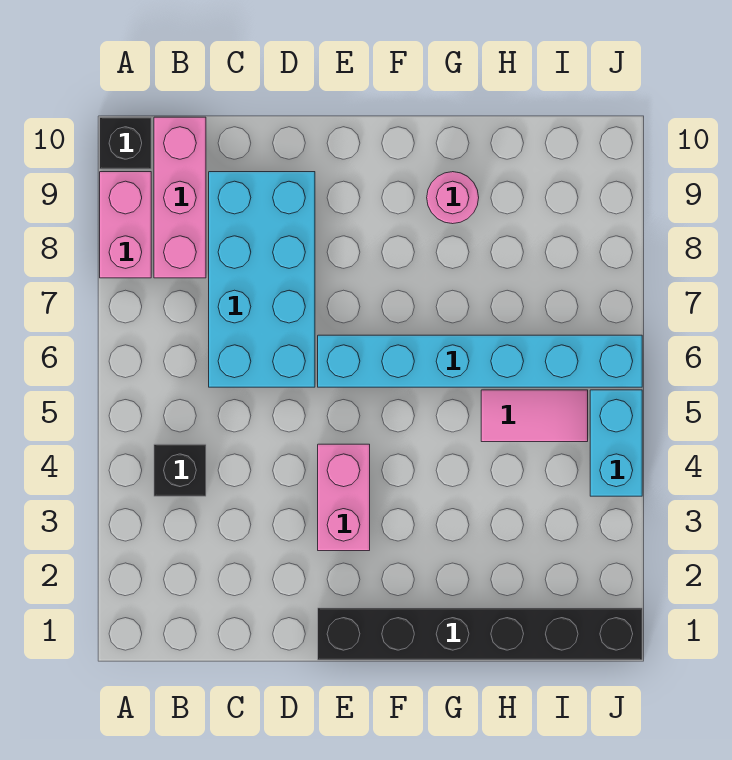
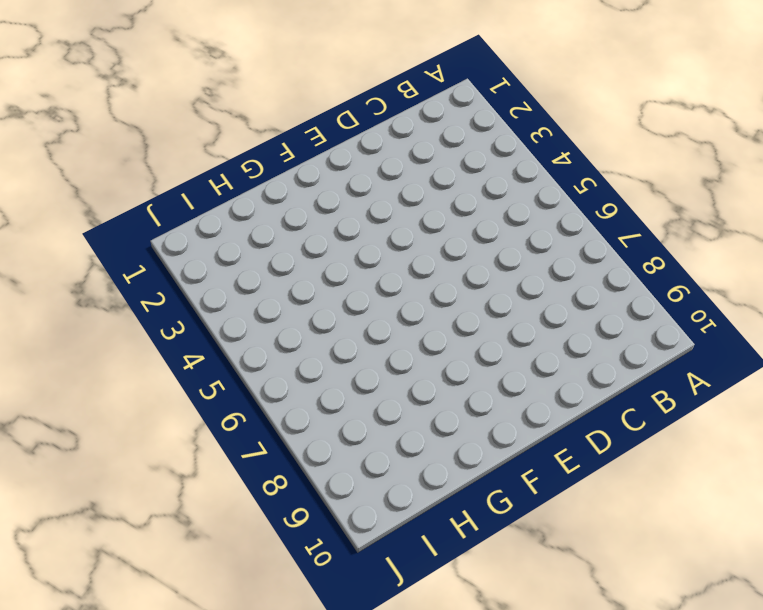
none -> pink brick A8:A9 level 1
none -> black brick A10 level 1

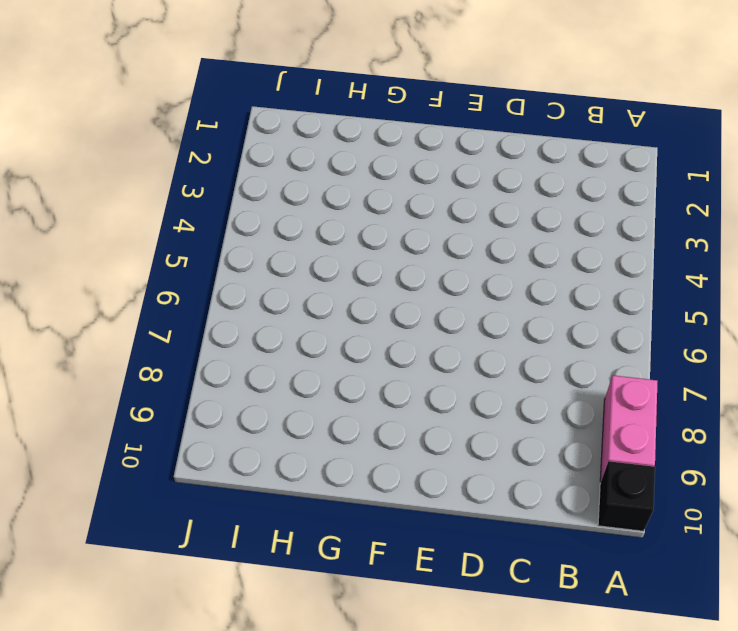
none -> black brick B4 level 1
none -> pink brick B8:B10 level 1

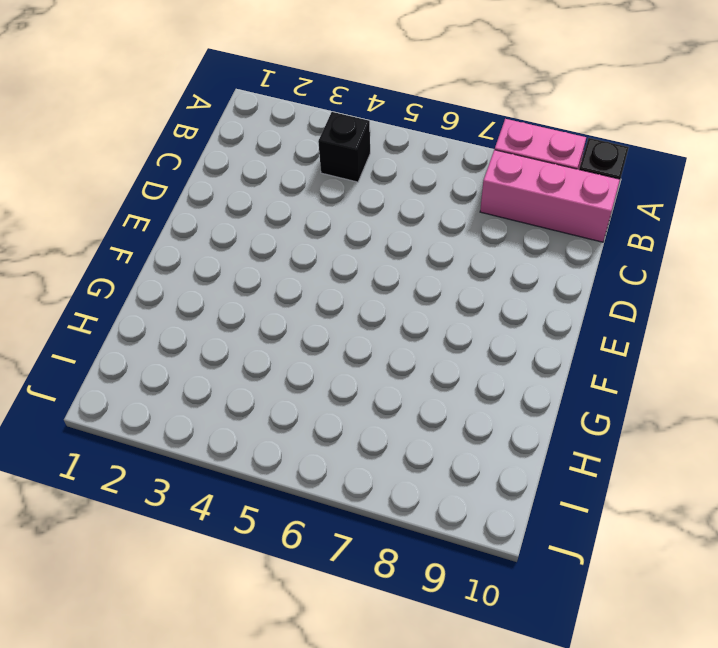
none -> cyan brick C6:D9 level 1
none -> black brick E1:J1 level 1

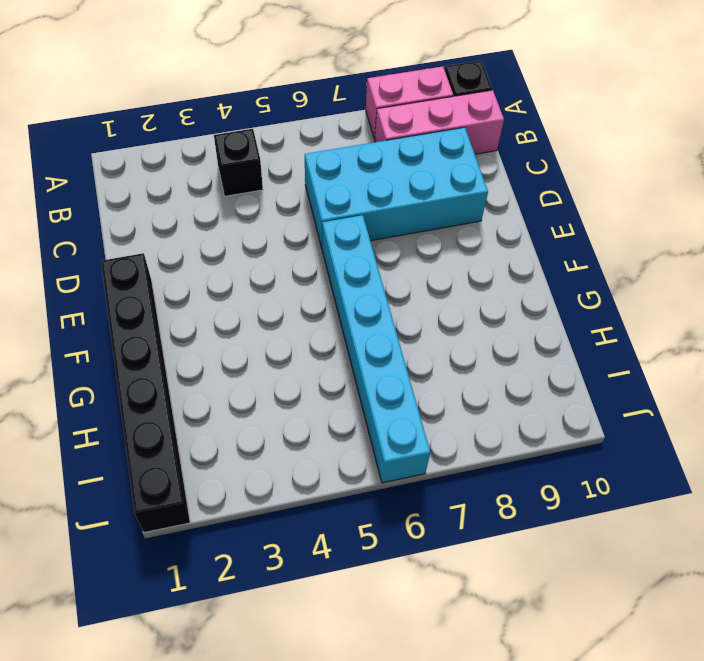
none -> pink brick E3:E4 level 1
none -> pink round brick G9 level 1

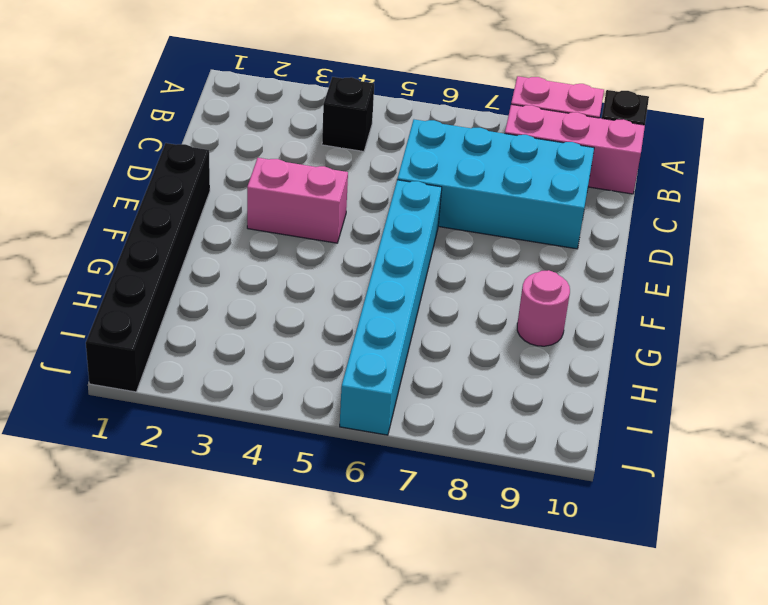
none -> pink tile H5:I5 level 1
none -> cyan brick J4:J5 level 1

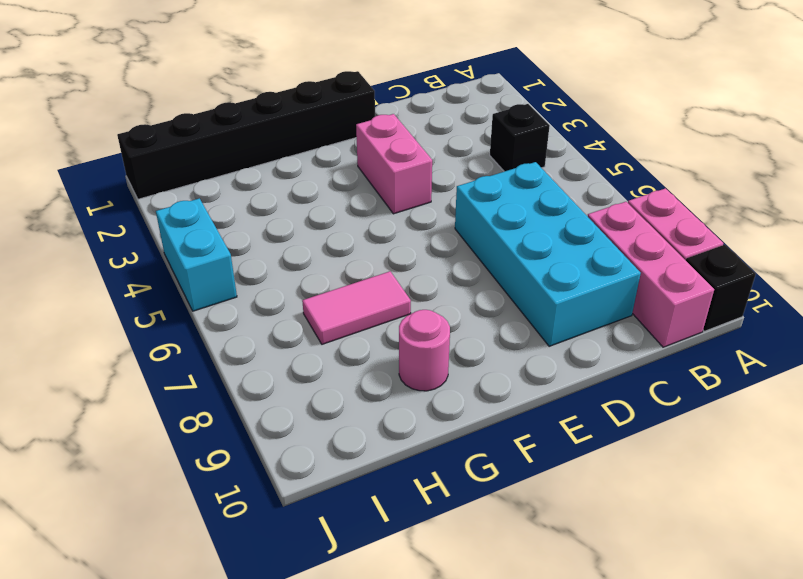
pink tile G7:H7 level 1 -> pink tile H5:I5 level 1
none -> cyan brick E6:J6 level 1

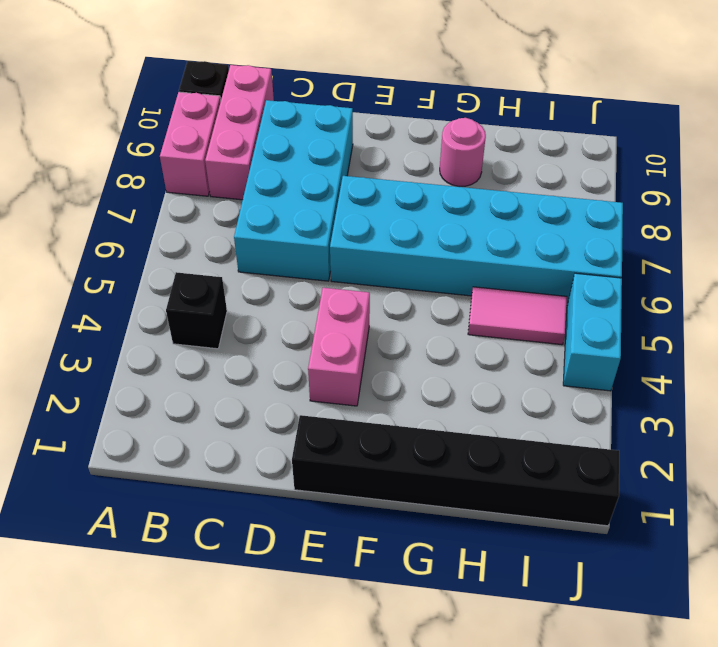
cyan brick E6:J7 level 1 -> cyan brick E6:J6 level 1

